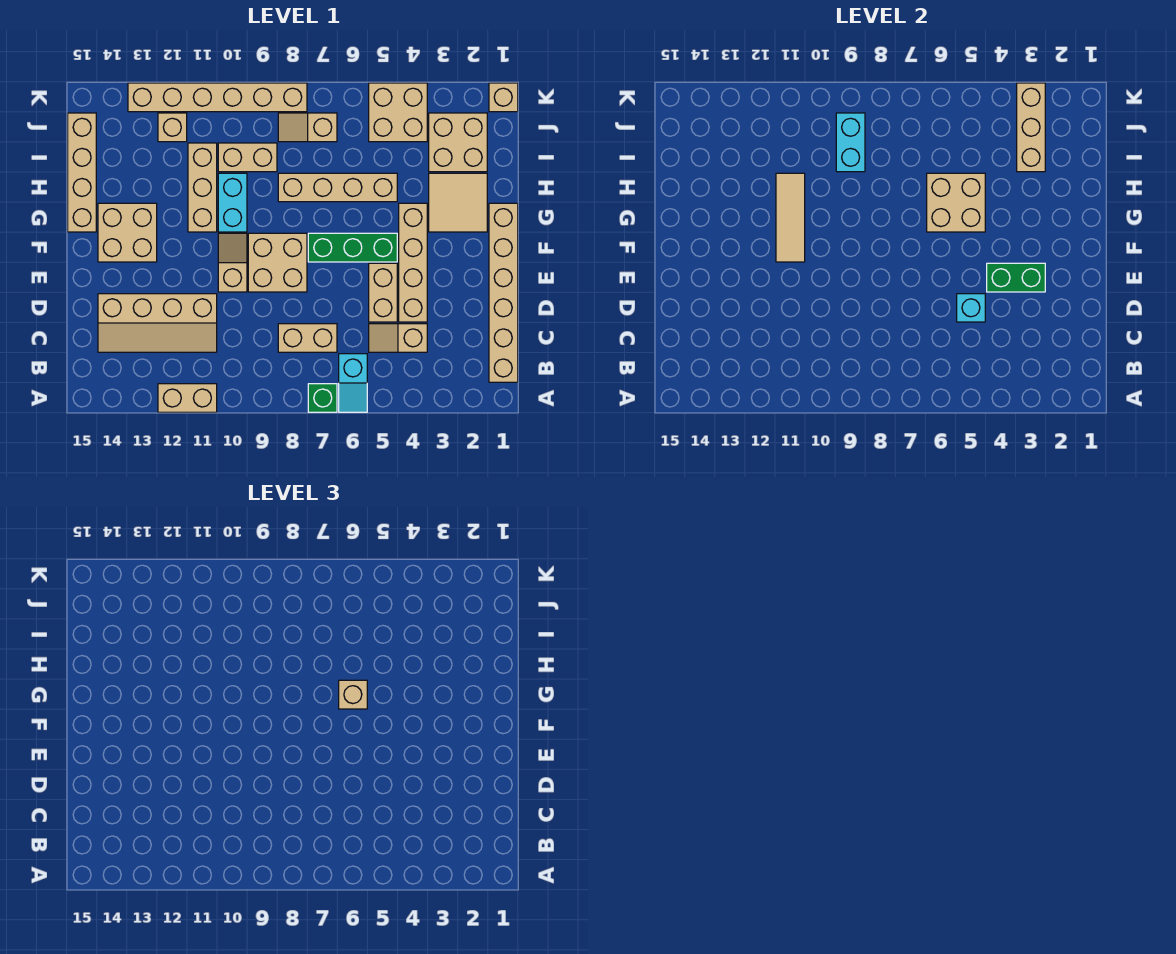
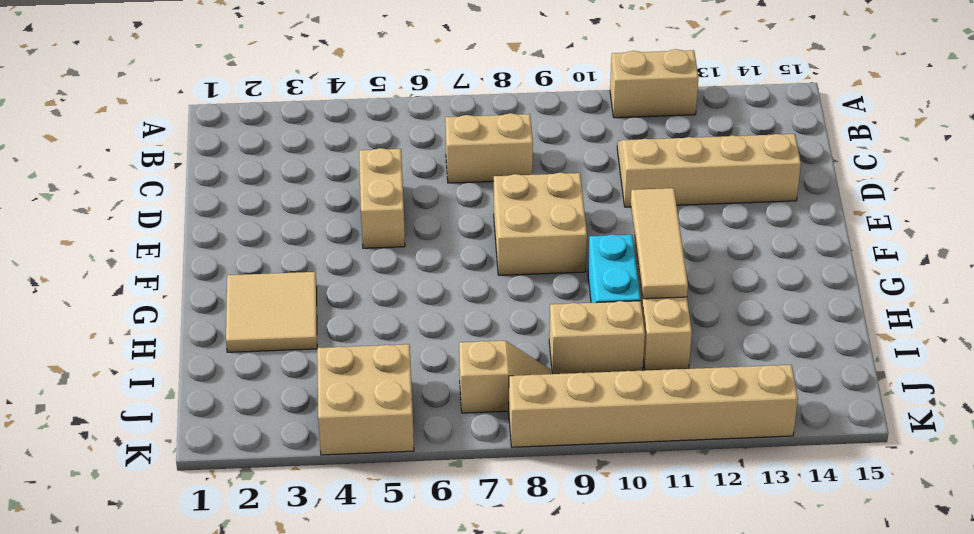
none -> cyan slope A6:B6 level 1 top B
none -> green brick A7 level 1
none -> tan brick B1:G1 level 1
none -> tan slope C4:C5 level 1 top 4

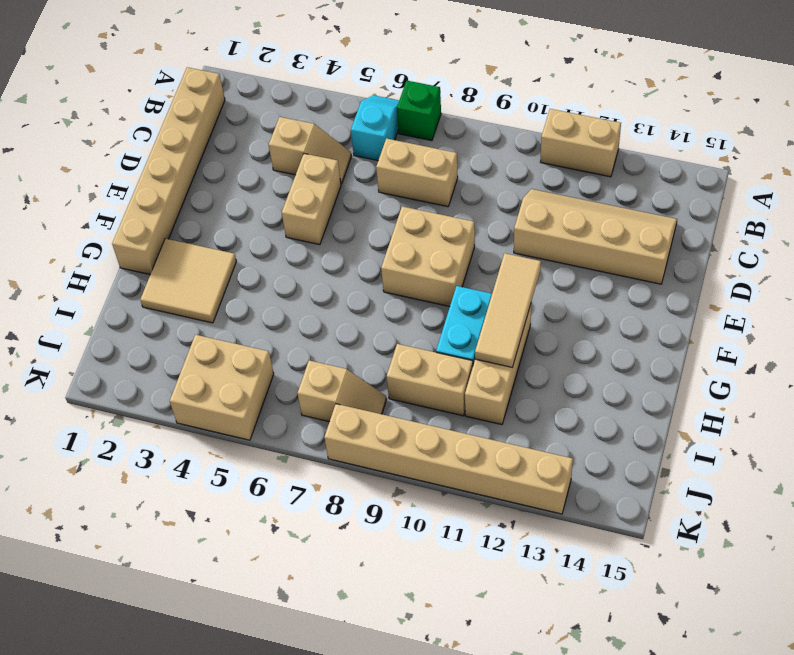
none -> tan brick D4:G4 level 1
none -> tan slope E10:F10 level 1 top E
none -> green brick F5:F7 level 1
none -> tan brick F13:G14 level 1

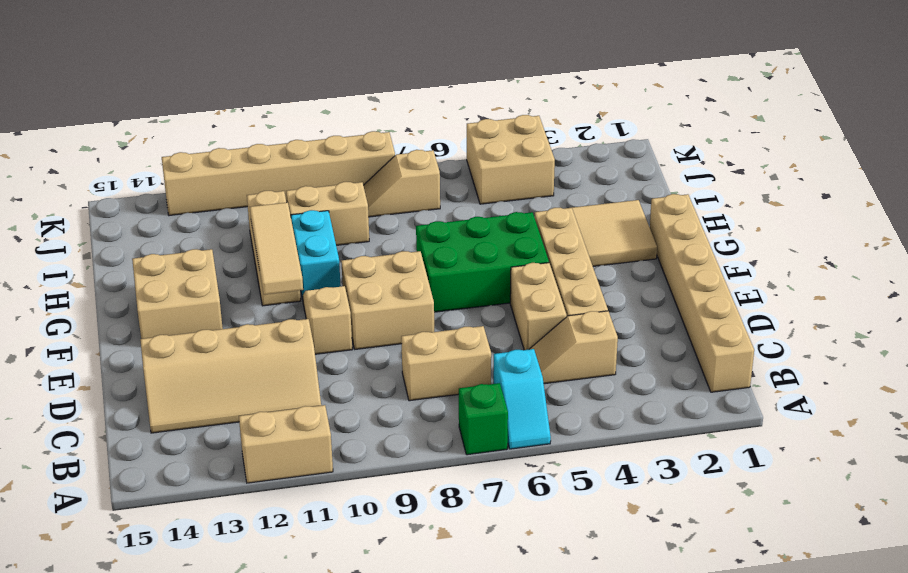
green brick F5:G7 level 1 -> green brick F5:F7 level 1
none -> tan brick G15:J15 level 1
none -> tan brick H5:H8 level 1
none -> tan brick I2:J3 level 1
none -> tan brick J12 level 1

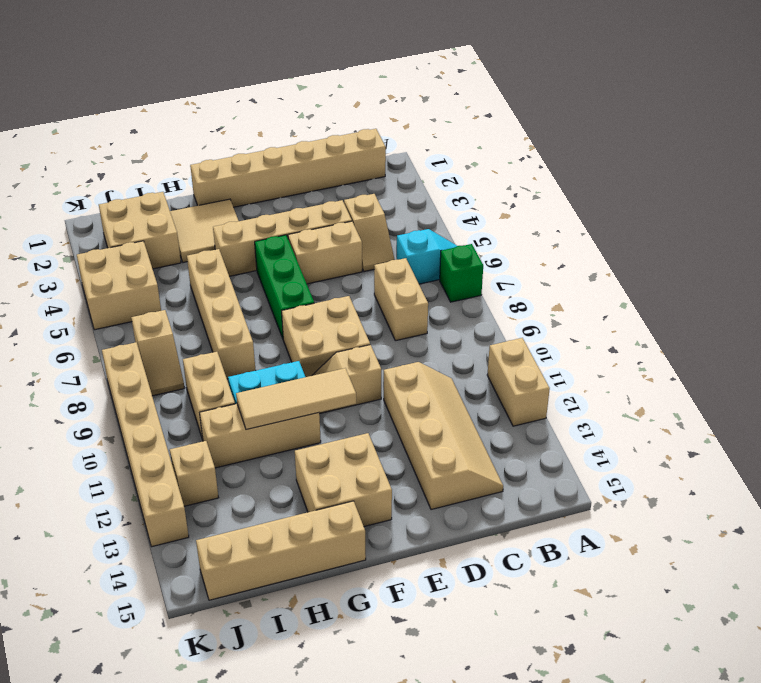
none -> tan brick K1 level 1
none -> cyan brick D5 level 2
none -> green brick E3:E4 level 2
none -> tan brick G5:H6 level 2

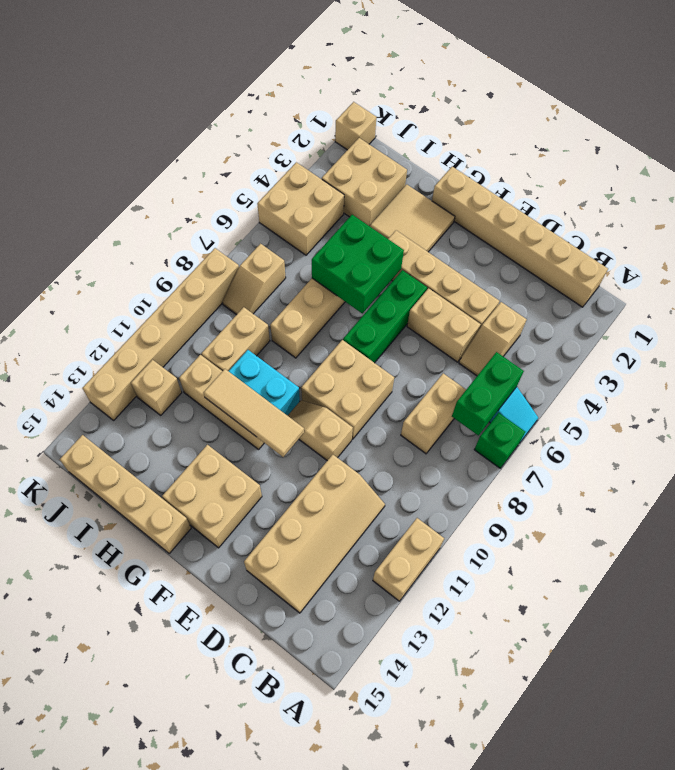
green brick B6:B7 level 2 -> green brick E3:E4 level 2
green brick G5:H6 level 2 -> tan brick G5:H6 level 2
none -> cyan brick D5 level 2
none -> tan brick I3:K3 level 2
none -> cyan brick I9:J9 level 2
none -> tan brick G6 level 3

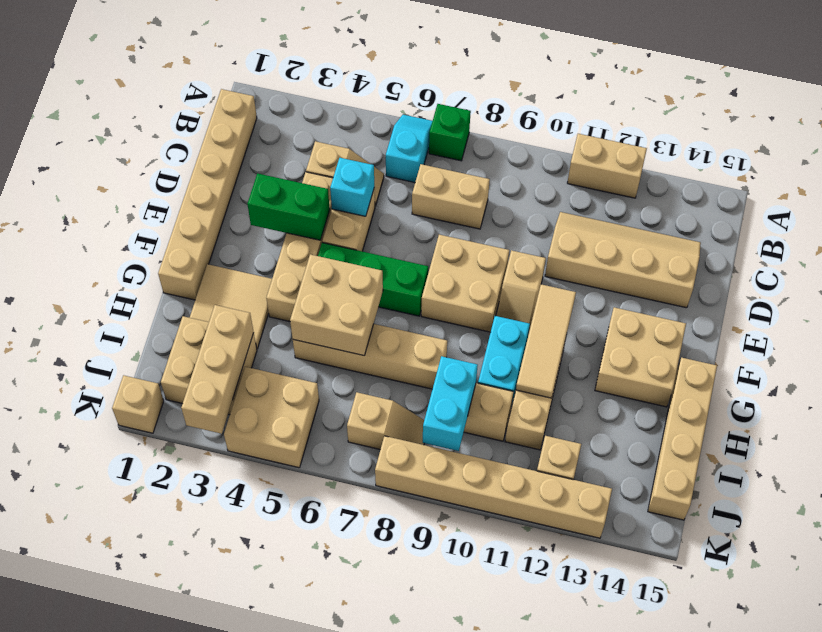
none -> tan brick G6 level 3

